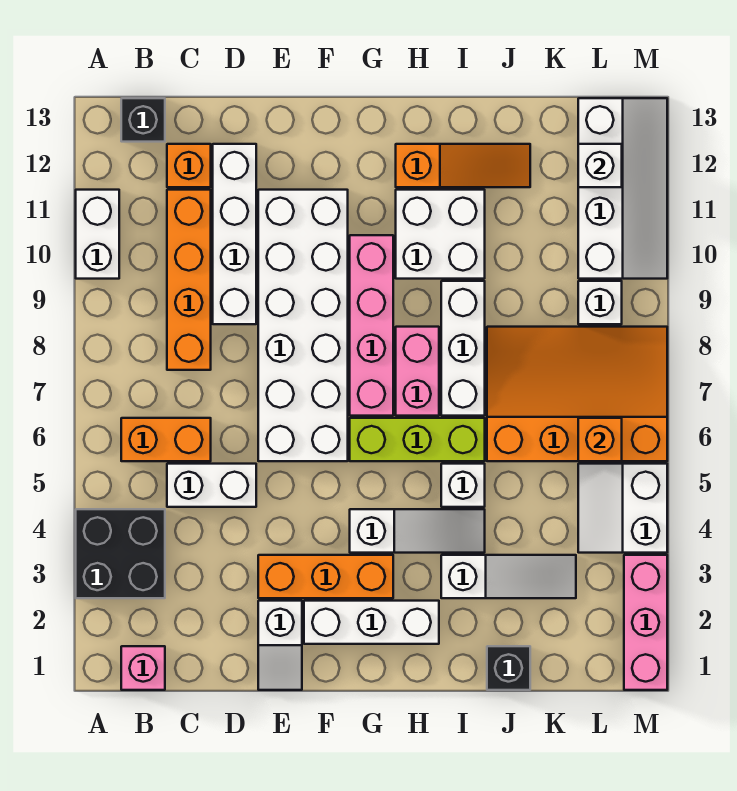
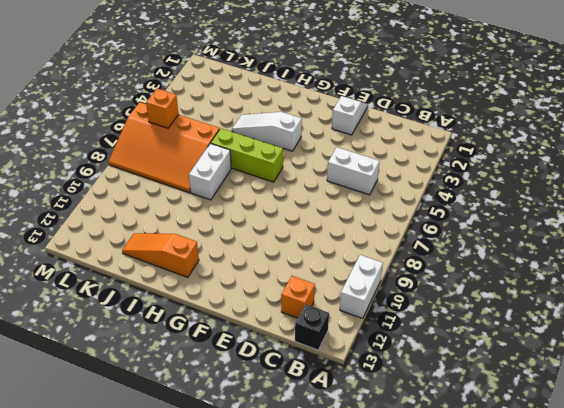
white brick I7:I8 level 1 -> white brick I7:I9 level 1
none -> black brick A3:B4 level 1
none -> pink brick B1 level 1
none -> orange brick B6:C6 level 1
none -> orange brick C8:C11 level 1

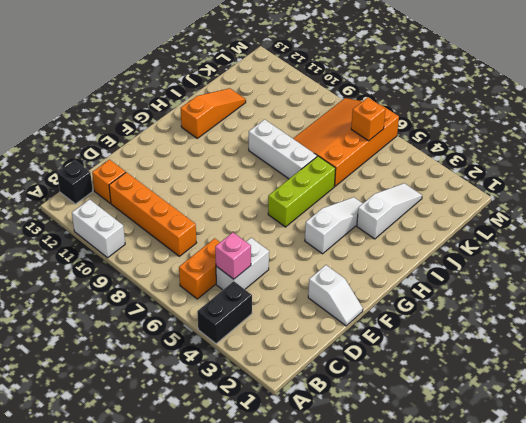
black brick A4:B4 level 1 -> black brick A3:B4 level 1
pink brick C5 level 2 -> pink brick B1 level 1
none -> white brick D9:D12 level 1
none -> orange brick E3:G3 level 1
none -> white brick E6:F11 level 1
none -> white brick F2:H2 level 1

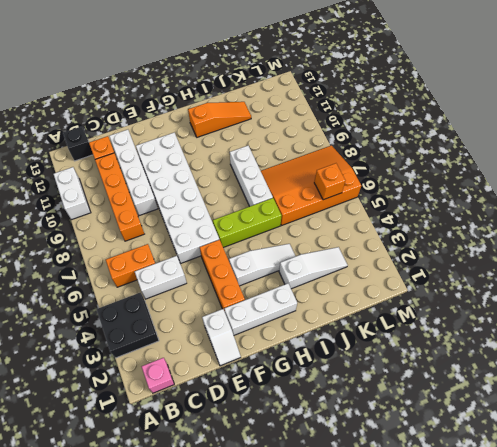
orange brick F3:F5 level 1 -> orange brick E3:G3 level 1
none -> pink brick G7:G10 level 1
none -> pink brick H7:H8 level 1
none -> white brick H10:I11 level 1
none -> white brick I5 level 1

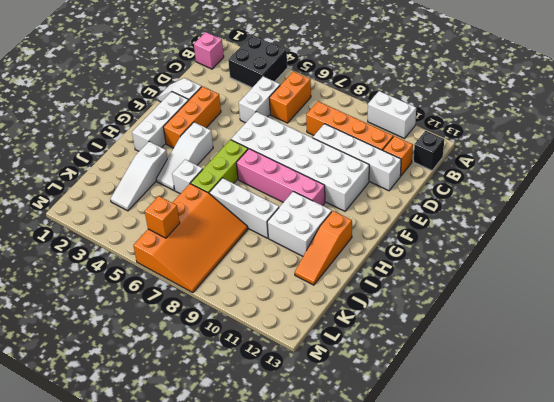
none -> pink brick H7:H8 level 1
none -> black brick J1 level 1
none -> white slope L4:M5 level 1 top M
none -> white brick L9 level 1

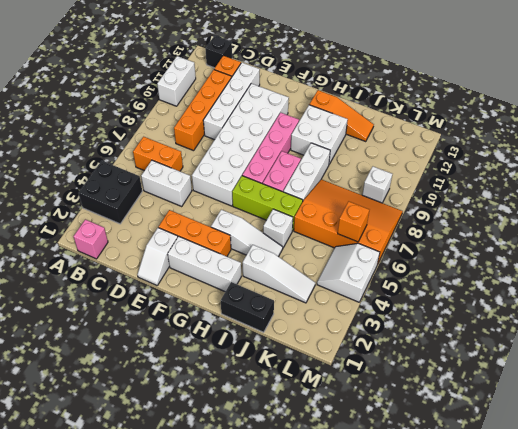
black brick I1:J1 level 1 -> black brick J1 level 1
none -> white slope L10:M13 level 1 top L
none -> pink brick M1:M3 level 1
none -> white brick L12 level 2

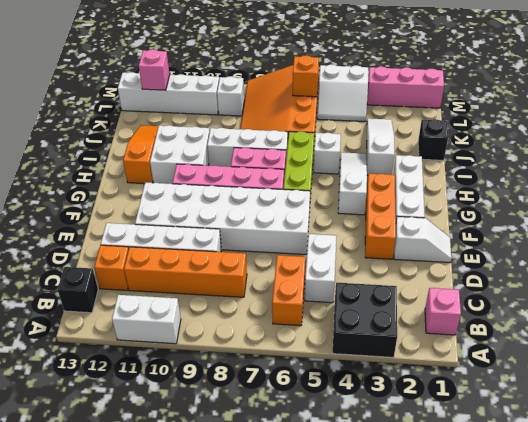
pink brick L12 level 2 -> white brick L12 level 2

